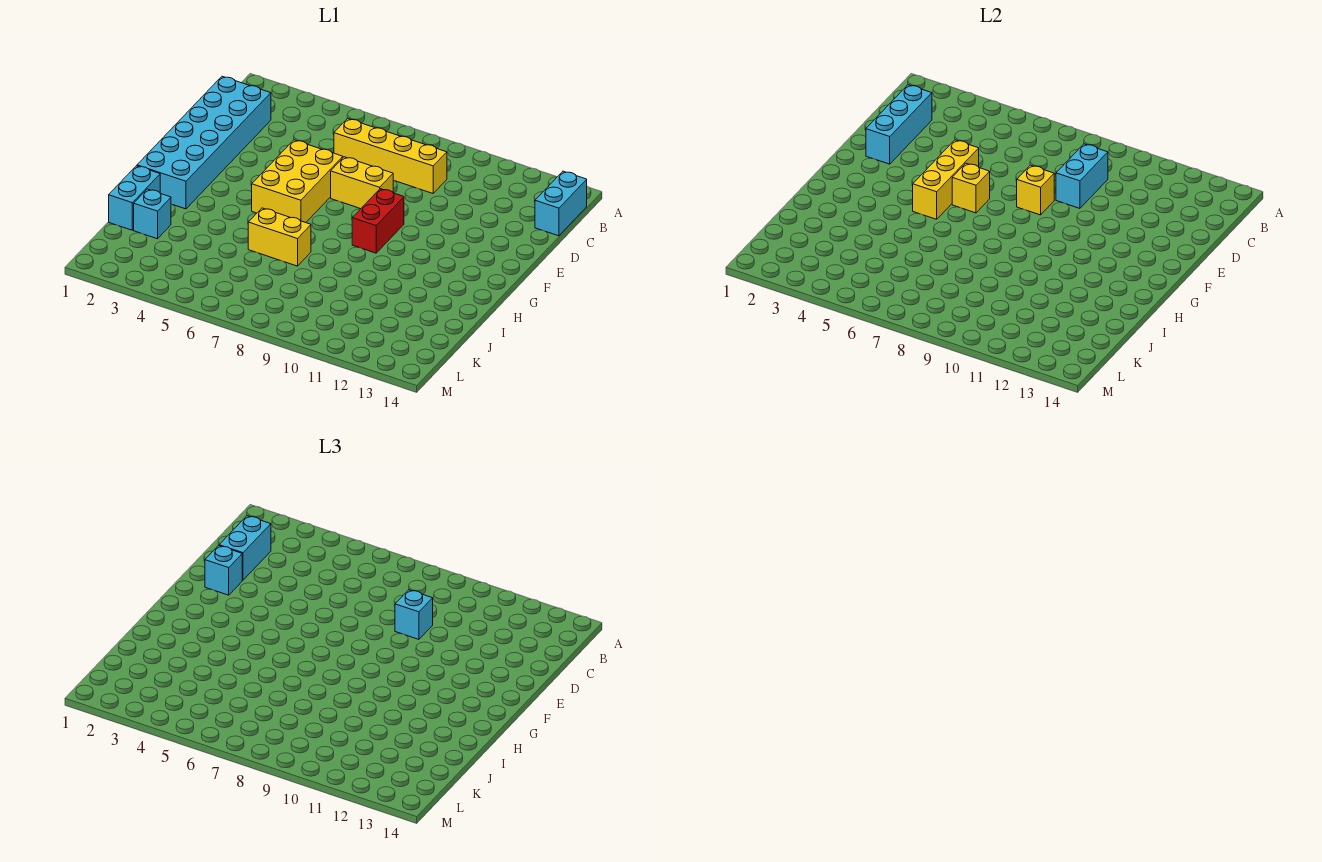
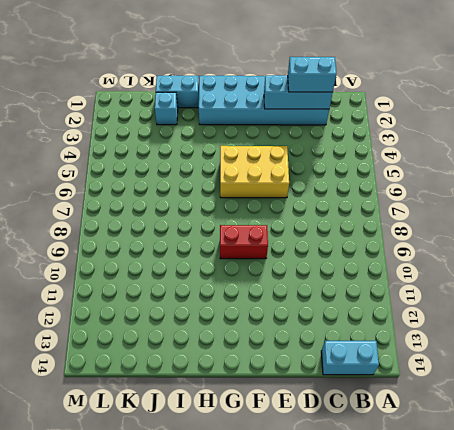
none -> yellow brick C6:C9 level 1
none -> yellow brick E7:E8 level 1
none -> yellow brick I6:I7 level 1

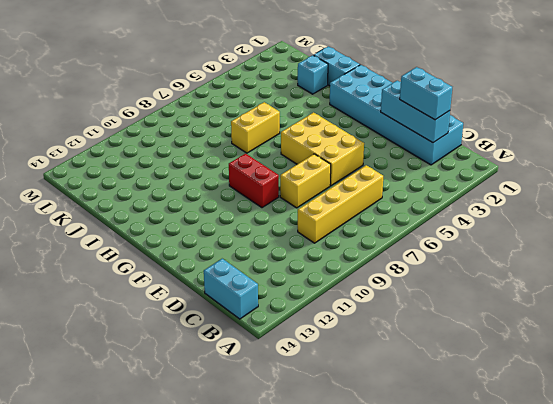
none -> cyan brick C9:D9 level 2
none -> yellow brick E5:G5 level 2
none -> yellow brick E8 level 2

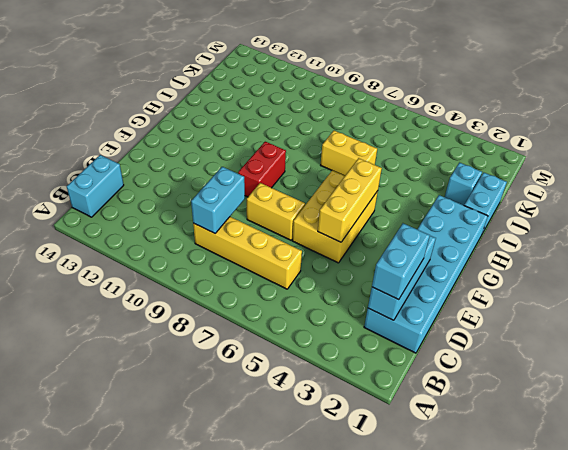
none -> yellow brick E8 level 2
none -> yellow brick F6 level 2
none -> cyan brick D9 level 3

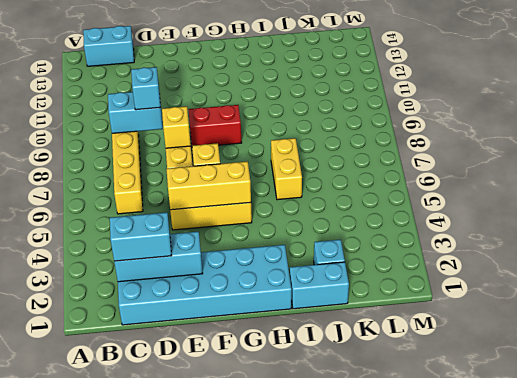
none -> cyan brick E2 level 3

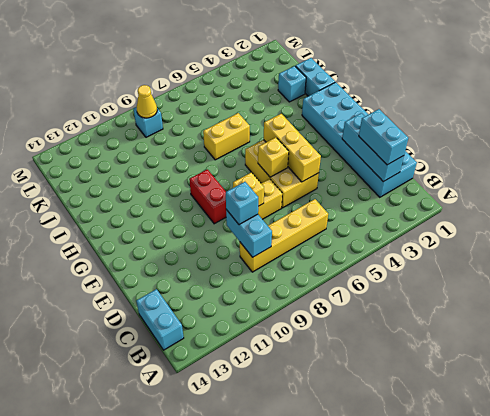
cyan brick L9 level 1 -> cyan brick E2 level 3
yellow cone L9 level 2 -> none

